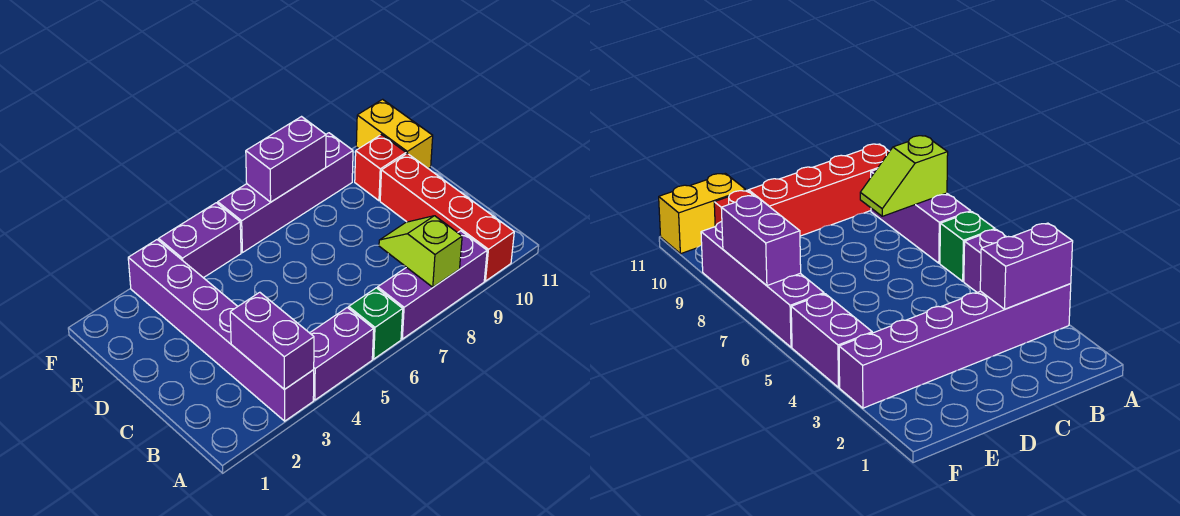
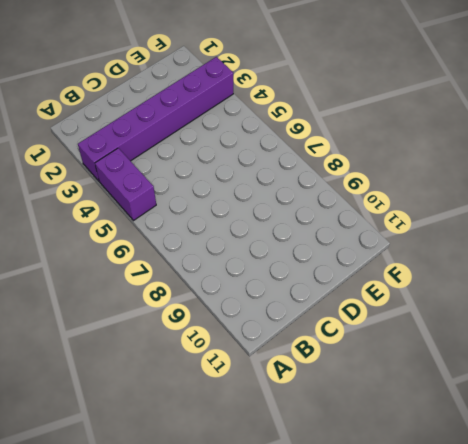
none -> green brick A6 level 1
none -> purple brick A7:A9 level 1
none -> red brick A10:D10 level 1

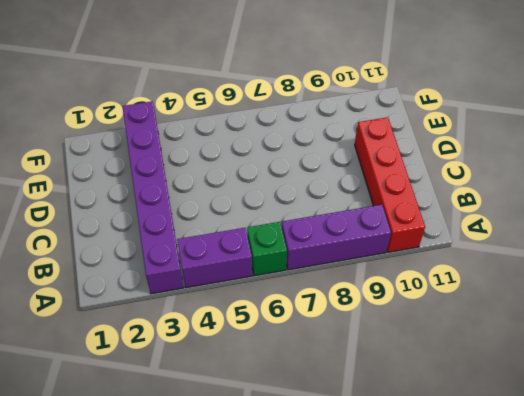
none -> red brick E10 level 1
none -> yellow brick E11:F11 level 1
none -> purple brick F4:F5 level 1

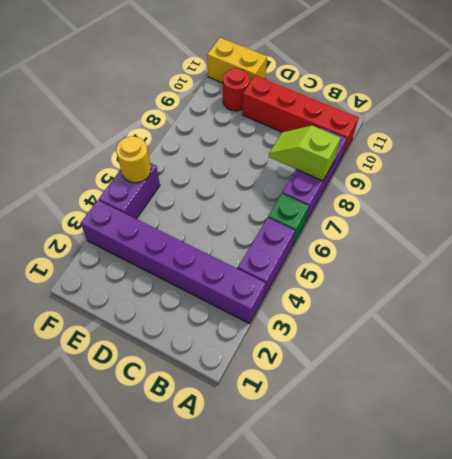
red round brick E10 level 1 -> red brick E10 level 1
yellow round brick F5 level 2 -> none
none -> purple brick F6:F9 level 1
none -> purple brick A3:B3 level 2
none -> purple brick F7:F8 level 2

